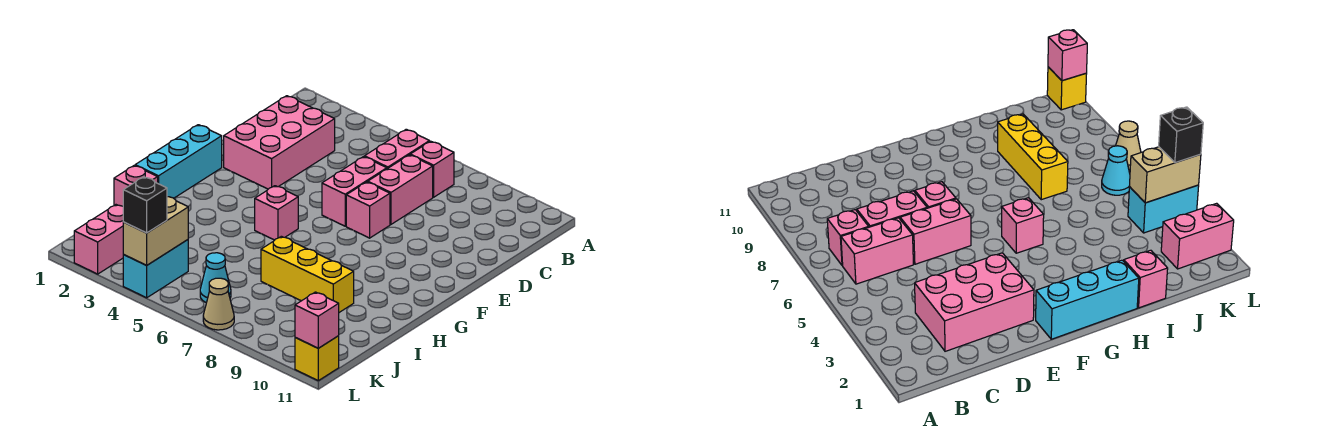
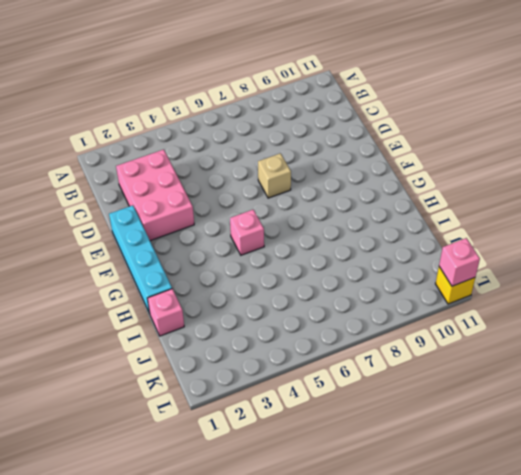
cyan brick E1:H1 level 1 -> cyan brick F1:H1 level 1
tan brick E7 level 1 -> pink brick E7 level 1
none -> pink brick B6:C6 level 1
none -> pink brick B7 level 1
none -> pink brick C7:D7 level 1

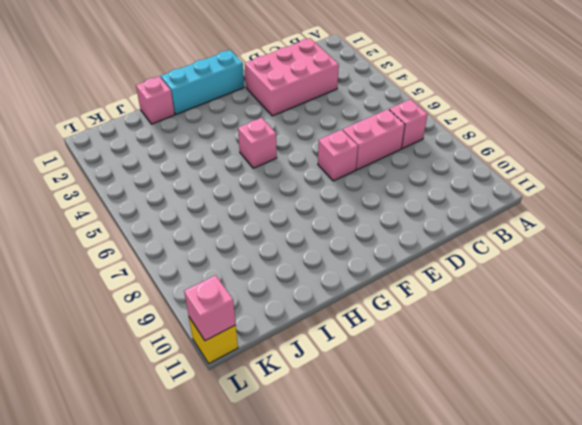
none -> pink brick B6:C6 level 1
none -> pink brick D6:E6 level 1
none -> yellow brick I7:I9 level 1

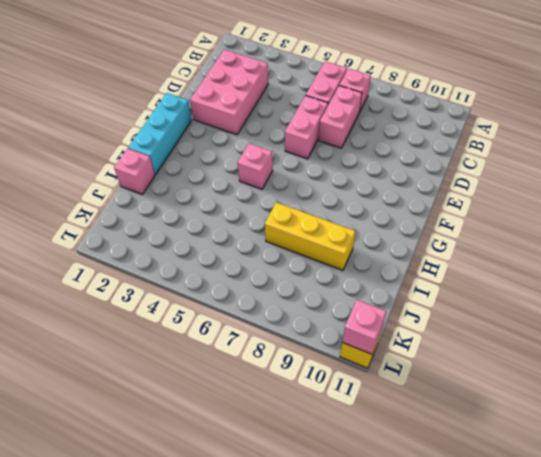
none -> pink brick E7 level 1
none -> pink brick K2:L2 level 1
none -> cyan brick K4:L4 level 1

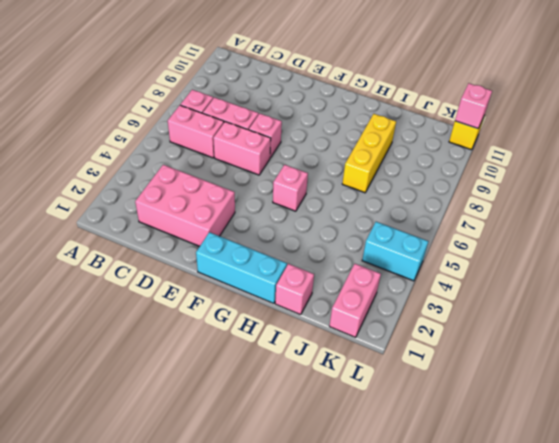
pink brick K1:K2 level 1 -> pink brick K2:L2 level 1
none -> cyan cone K6 level 1
none -> tan cone L7 level 1
none -> tan brick K4:L4 level 2

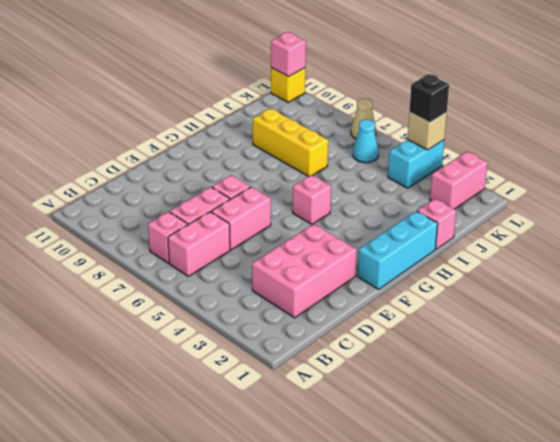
tan brick L4 level 2 -> tan brick K4:L4 level 2

